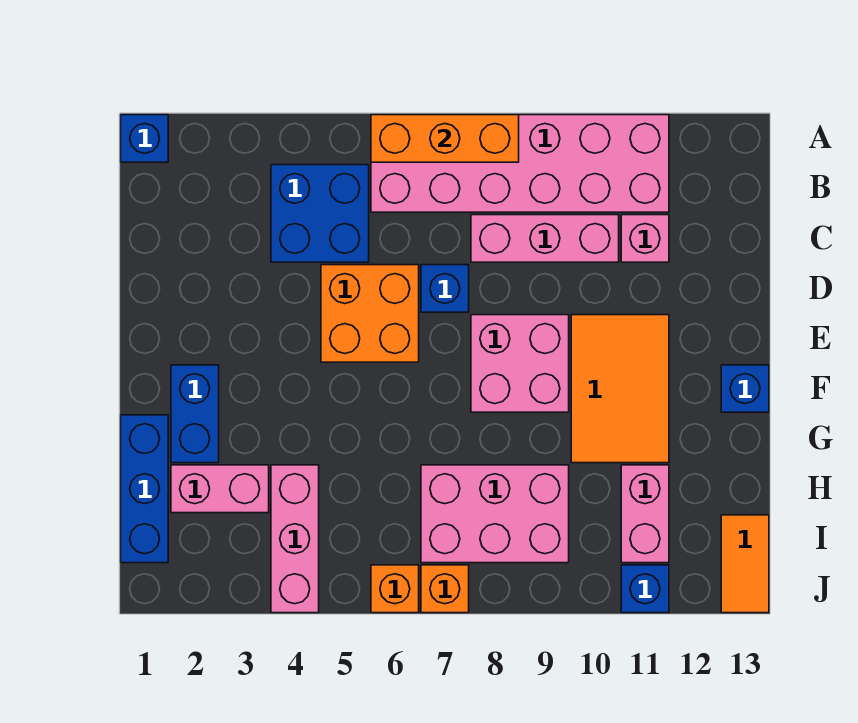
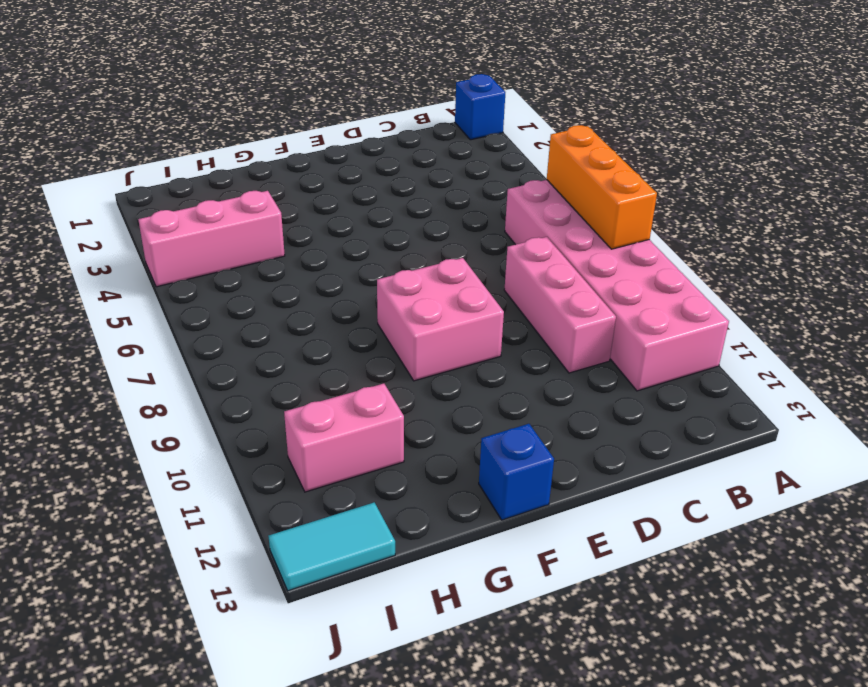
cyan tile I13:J13 level 1 -> orange tile I13:J13 level 1
none -> blue brick B4:C5 level 1
none -> pink brick C11 level 1
none -> orange brick D5:E6 level 1

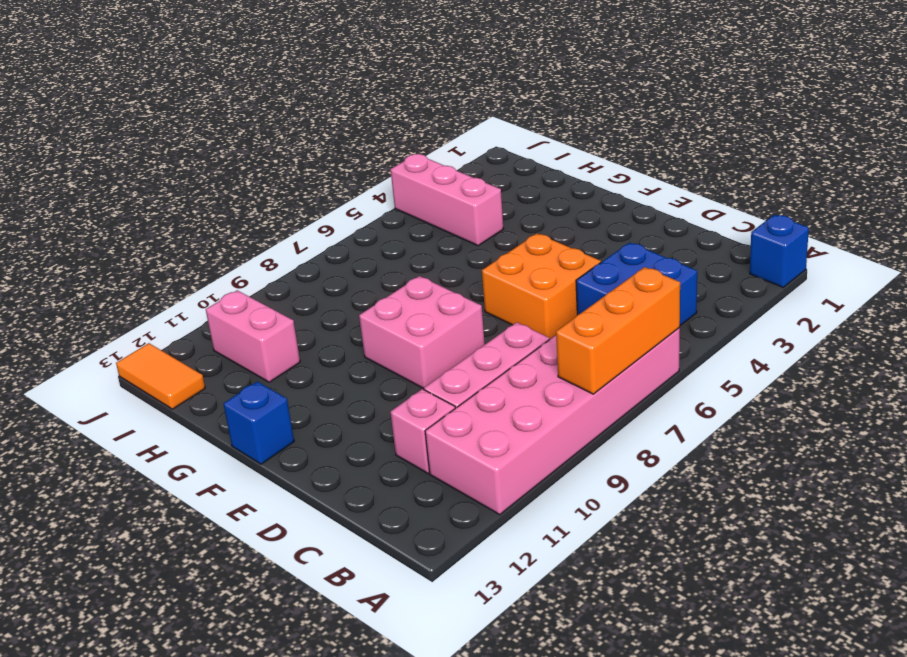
none -> blue brick D7 level 1
none -> orange tile E10:G11 level 1
none -> blue brick F2:G2 level 1

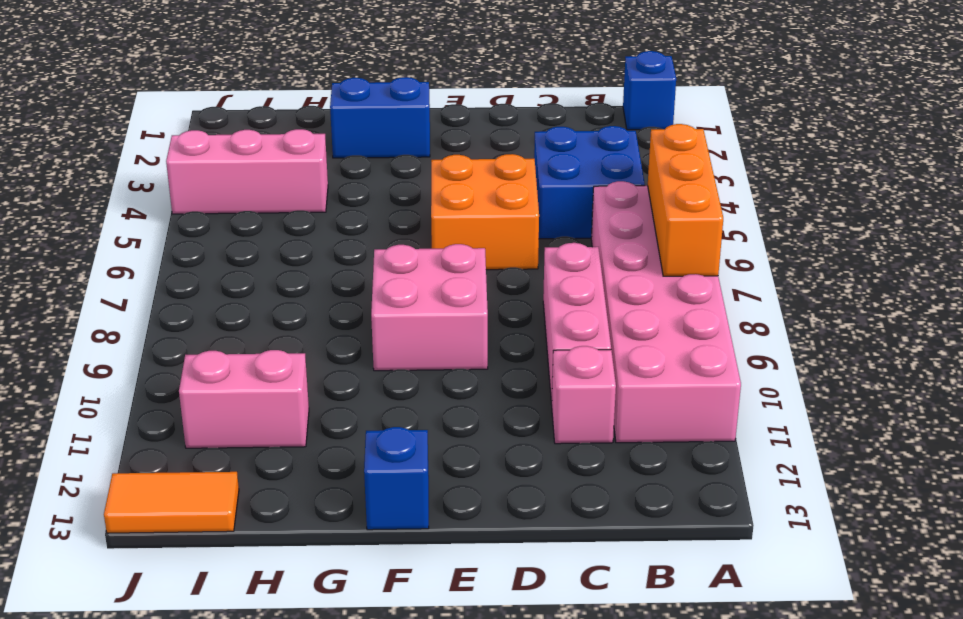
none -> blue brick D7 level 1
none -> orange tile E10:G11 level 1
none -> blue brick G1:I1 level 1

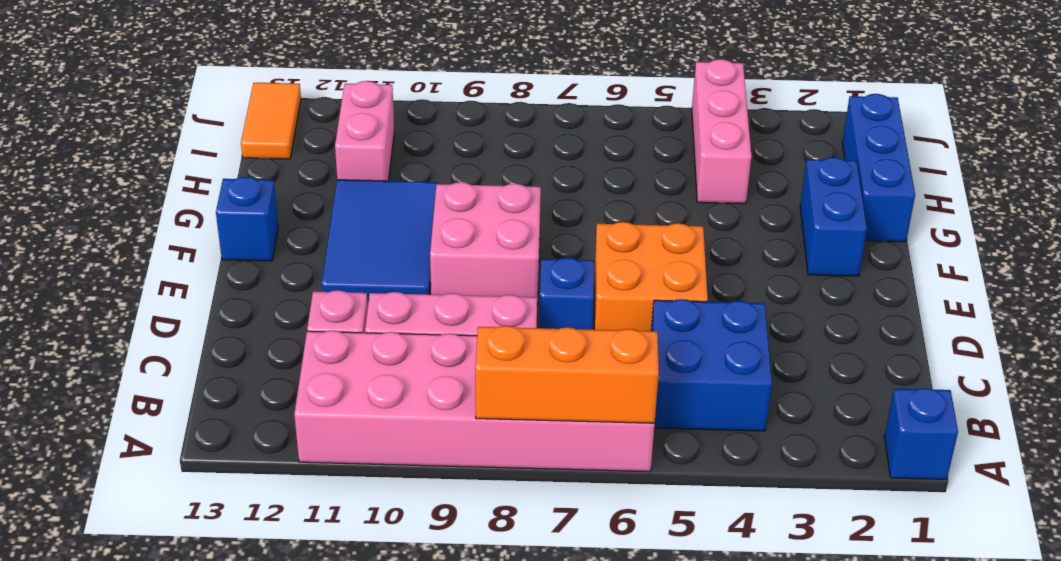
blue tile E10:G11 level 1 -> orange tile E10:G11 level 1
none -> pink brick H2:H3 level 1
none -> pink brick H7:I9 level 1
none -> orange brick J6 level 1

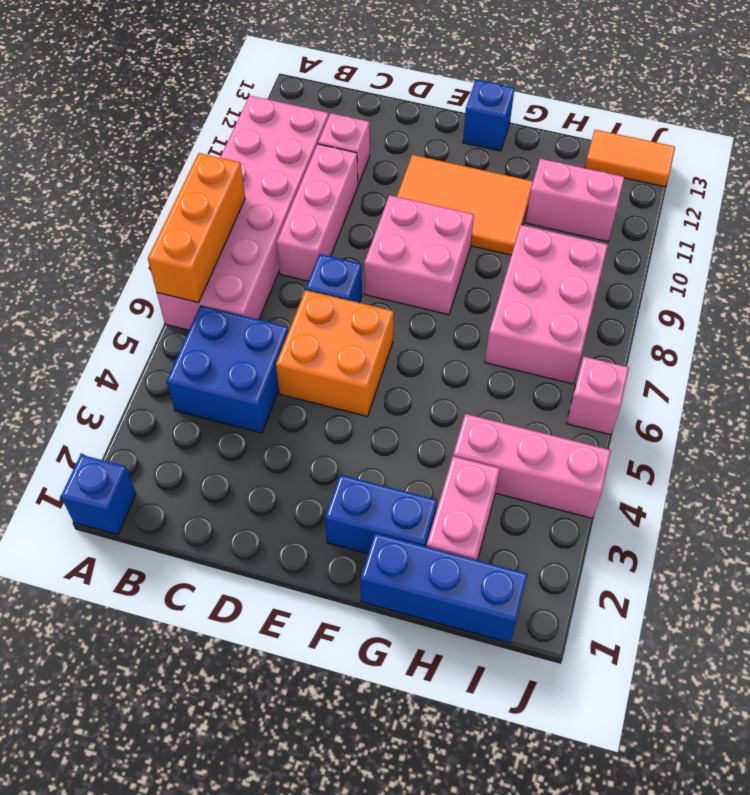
pink brick J6 level 1 -> orange brick J6 level 1
none -> orange brick J7 level 1
none -> blue brick J11 level 1

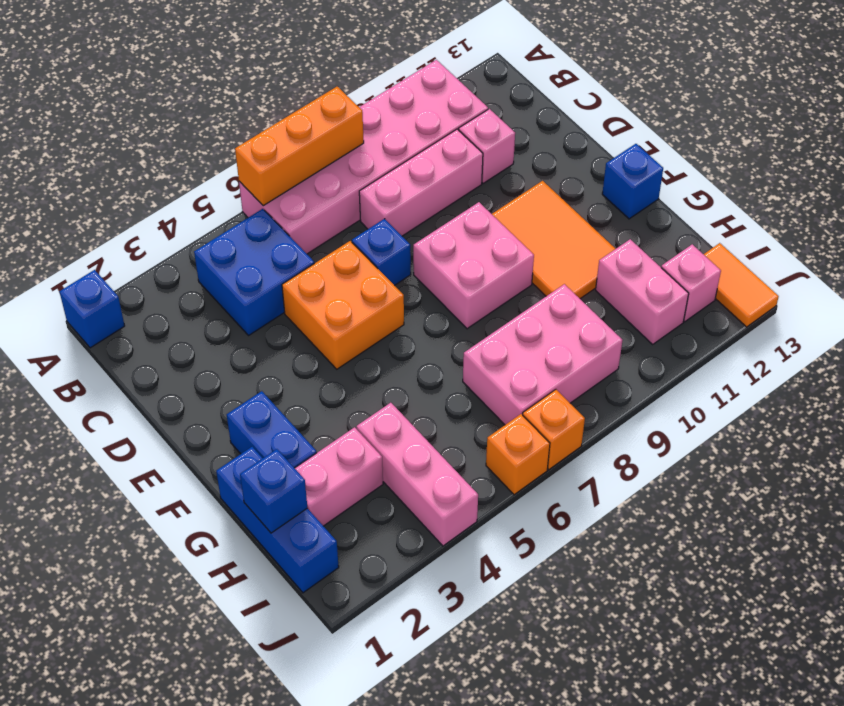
blue brick H1 level 2 -> blue brick J11 level 1
pink brick I12 level 1 -> none

